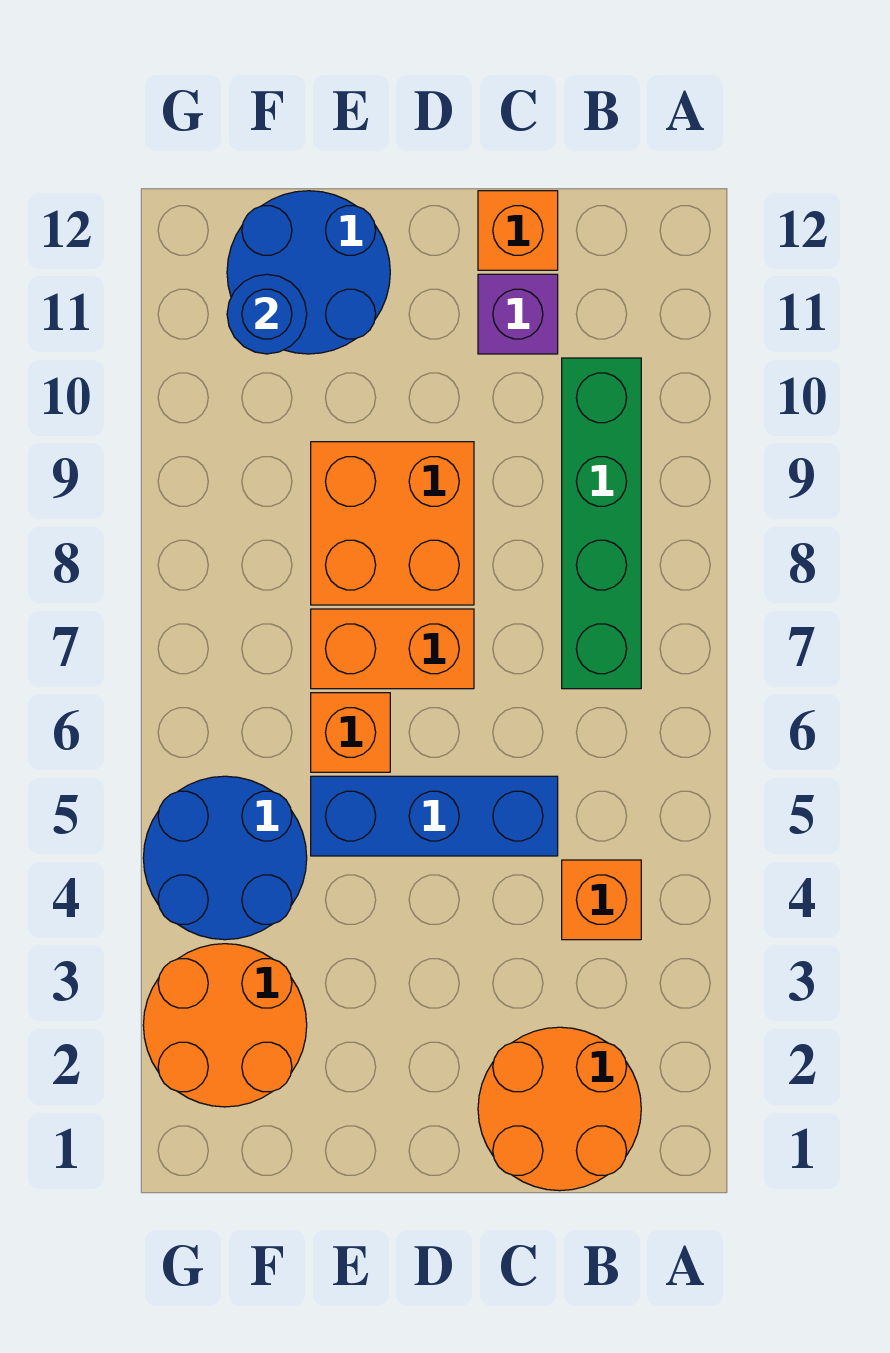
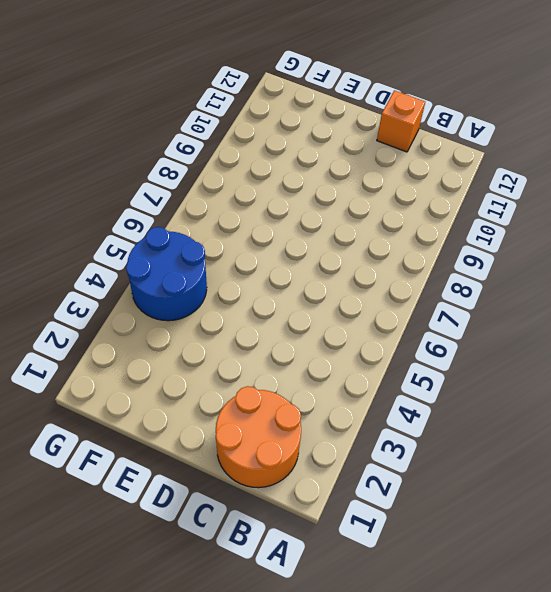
none -> orange brick B4 level 1
none -> green brick B7:B10 level 1
none -> blue brick C5:E5 level 1

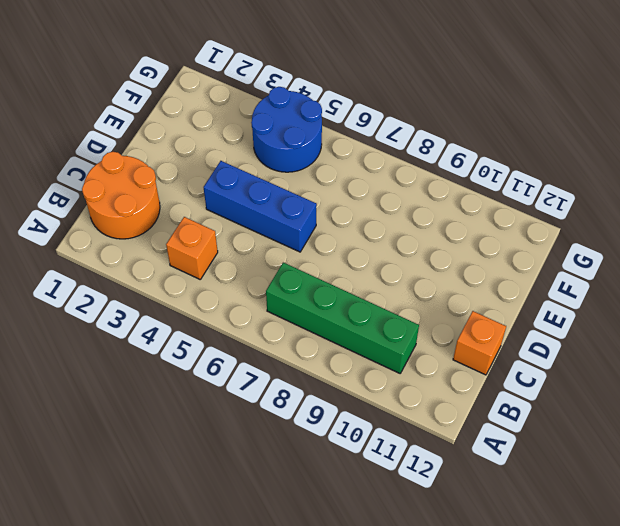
blue brick D4:D6 level 1 -> blue brick C5:E5 level 1
none -> purple brick C11 level 1
none -> orange brick D7:E7 level 1
none -> orange brick D8:E9 level 1

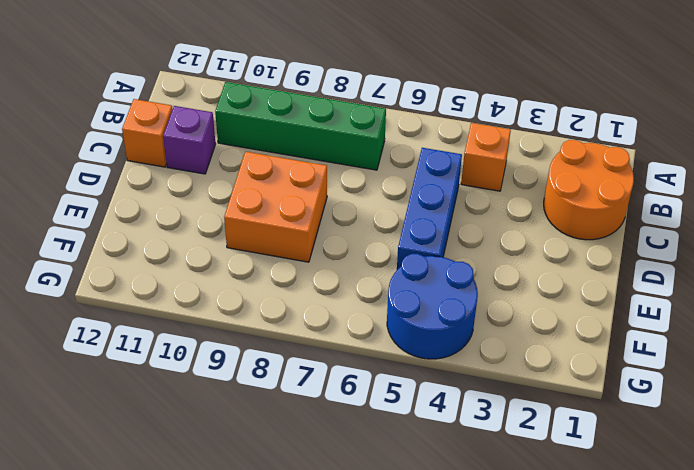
none -> orange brick D7:E7 level 1
none -> orange brick E6 level 1
none -> blue round brick E11:F12 level 1

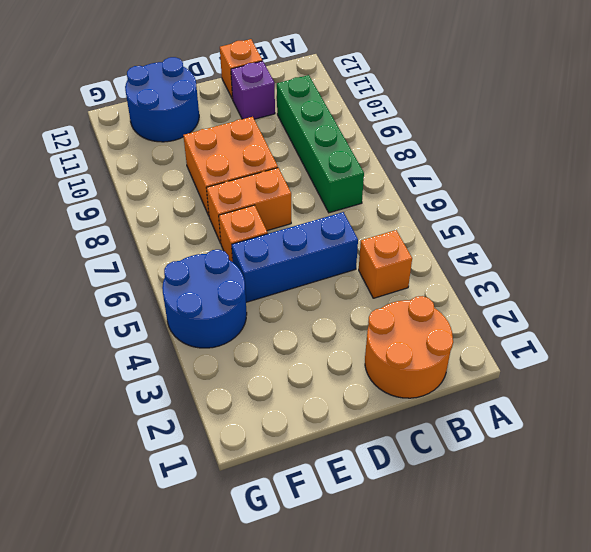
none -> orange round brick F2:G3 level 1
none -> blue round brick F11 level 2

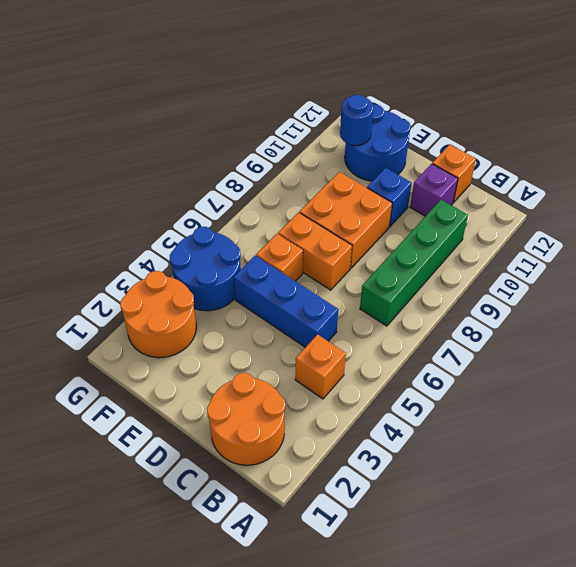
blue brick D10 level 1 -> none

